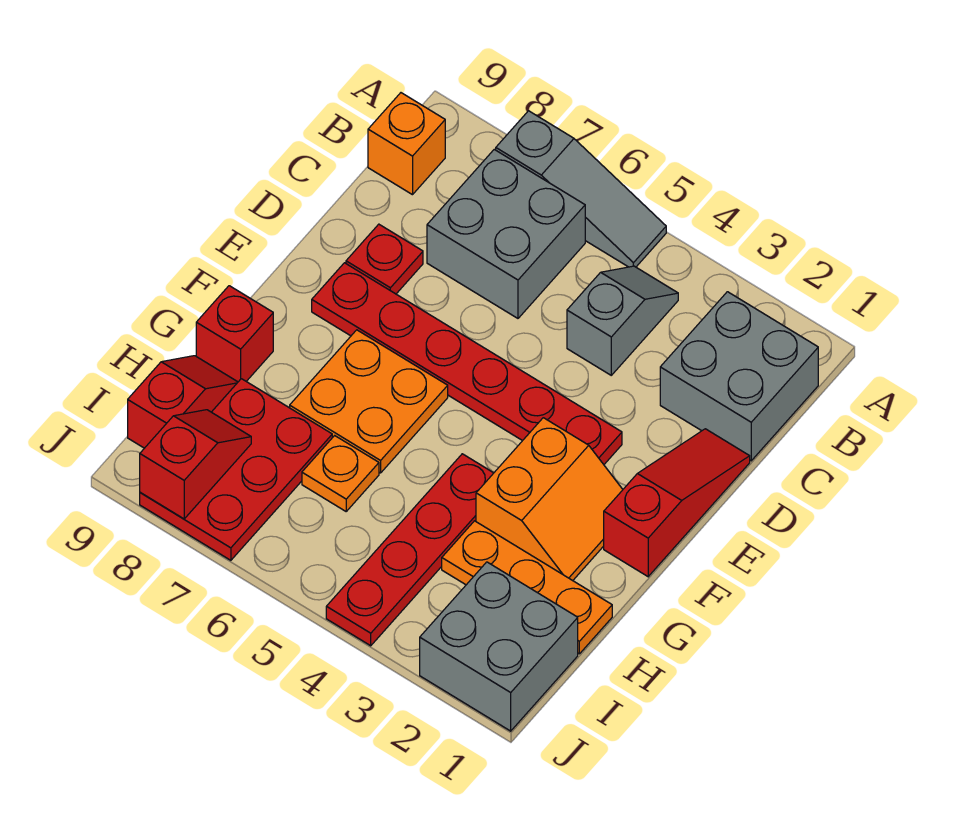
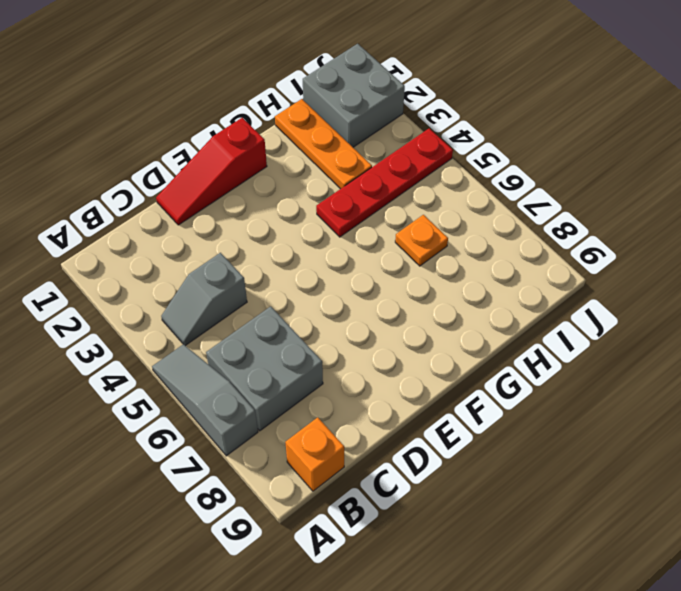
none -> grey brick B1:C2 level 1
none -> red plate D8 level 1
none -> red plate E3:E8 level 1

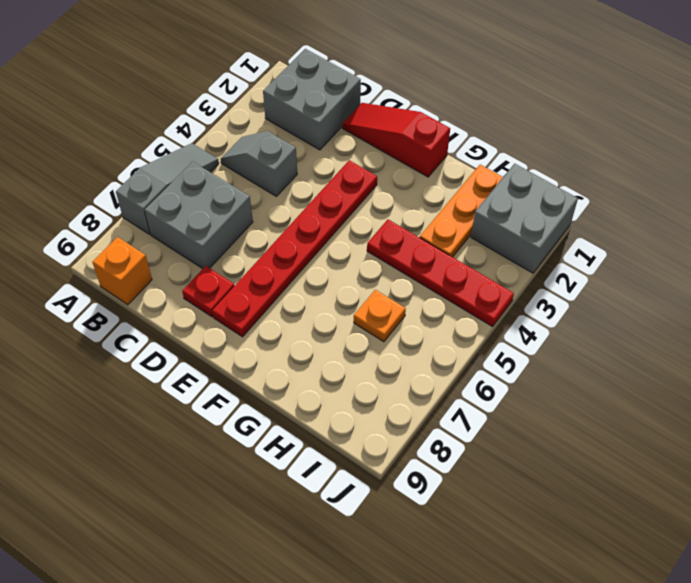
none -> orange slope F2:G3 level 1 top 3
none -> orange plate F6:G7 level 1
none -> red brick G9 level 1

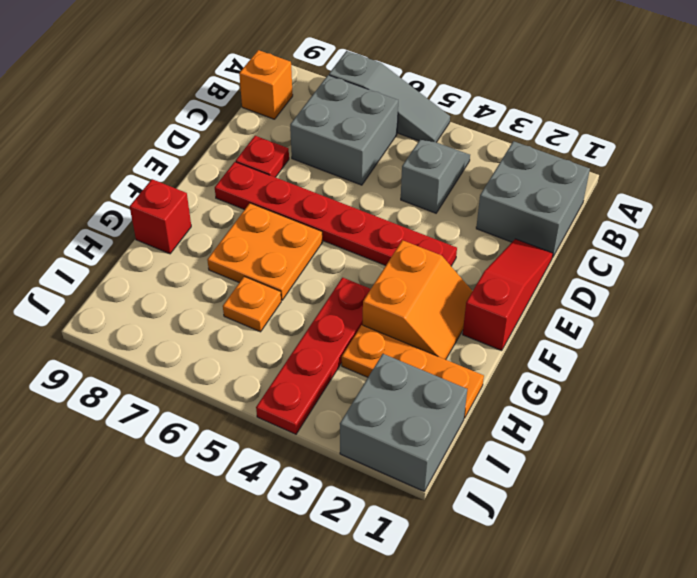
none -> red plate H7:J8 level 1
none -> red slope H9:I9 level 1 top I
none -> red slope I8:J8 level 2 top J

